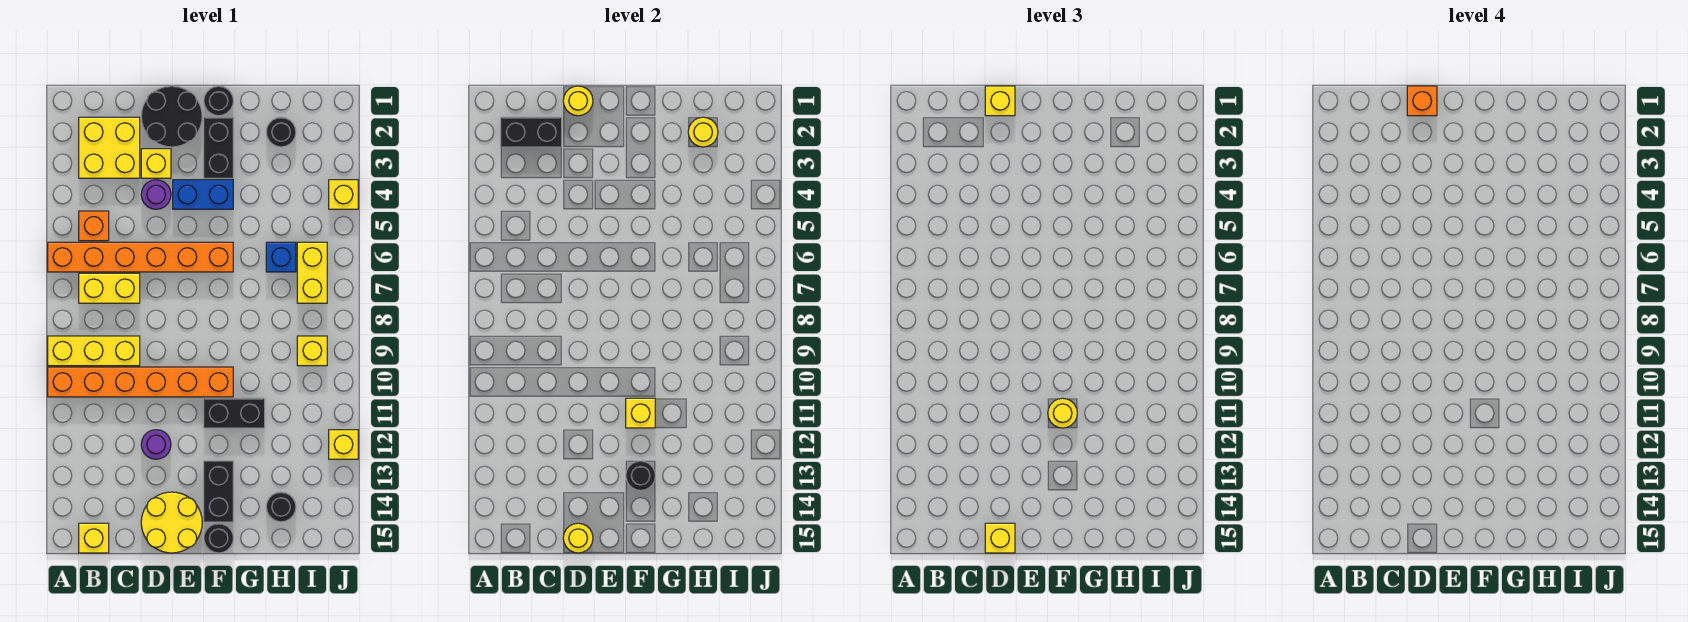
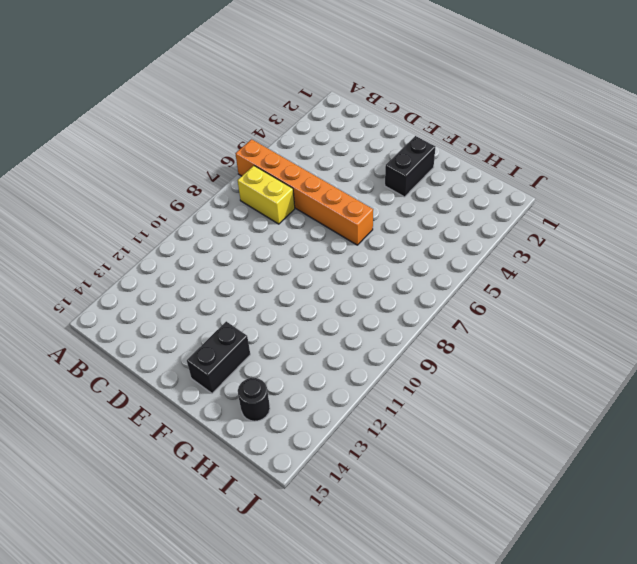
none -> yellow brick A9:C9 level 1
none -> orange brick A10:F10 level 1
none -> yellow brick B2:C3 level 1
none -> orange brick B5 level 1

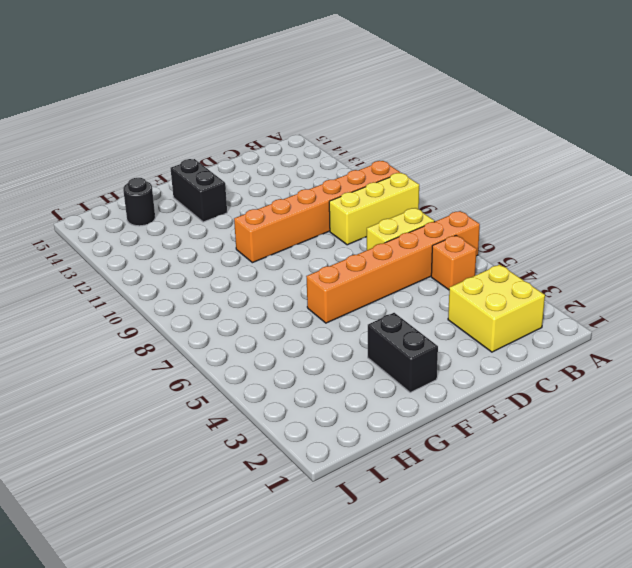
none -> yellow brick B15 level 1
none -> black round brick D1:E2 level 1
none -> yellow brick D3 level 1
none -> purple round brick D4 level 1

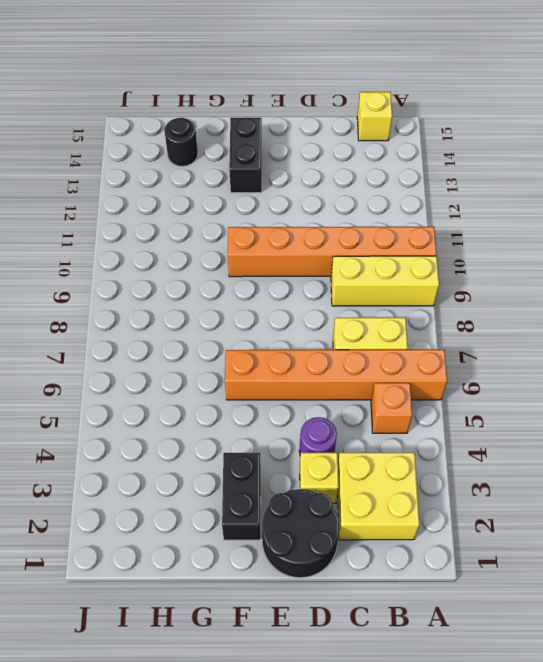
none -> purple round brick D12 level 1
none -> yellow round brick D14:E15 level 1
none -> blue brick E4:F4 level 1
none -> black round brick F1 level 1

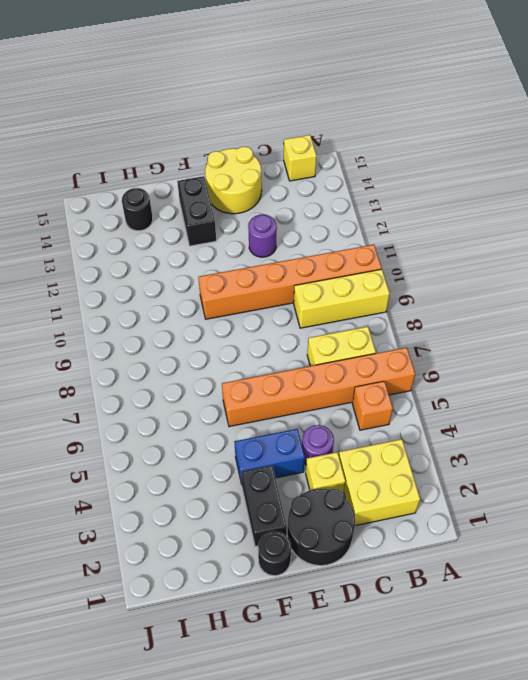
none -> black brick F11:G11 level 1
none -> black round brick F15 level 1
none -> black round brick H2 level 1
none -> blue brick H6 level 1

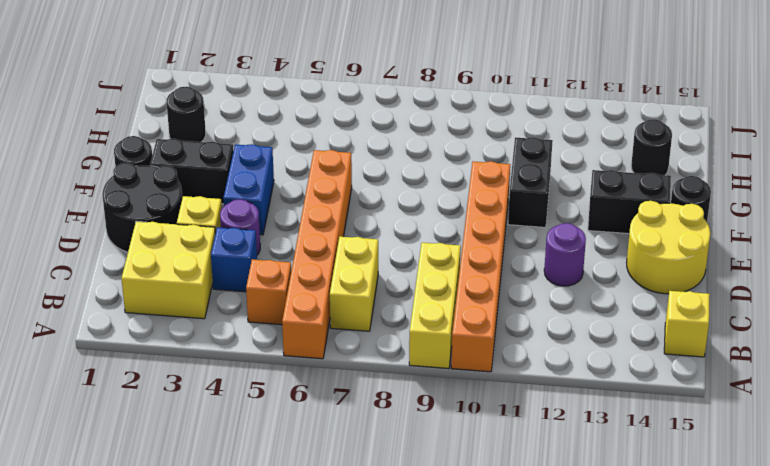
blue brick C4 level 1 -> blue brick H6 level 1
none -> yellow brick I6:I7 level 1
none -> yellow brick I9 level 1
none -> yellow brick J4 level 1
none -> yellow brick J12 level 1

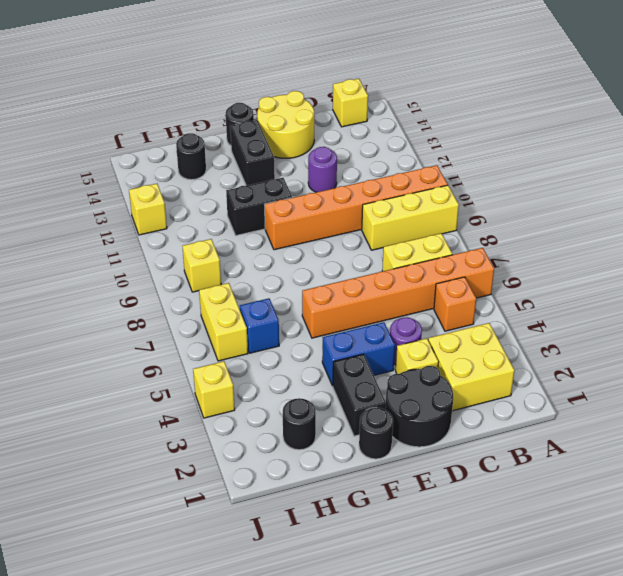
none -> black brick B2:C2 level 2
none -> yellow round brick D1 level 2
none -> yellow round brick D15 level 2
none -> yellow brick F11 level 2

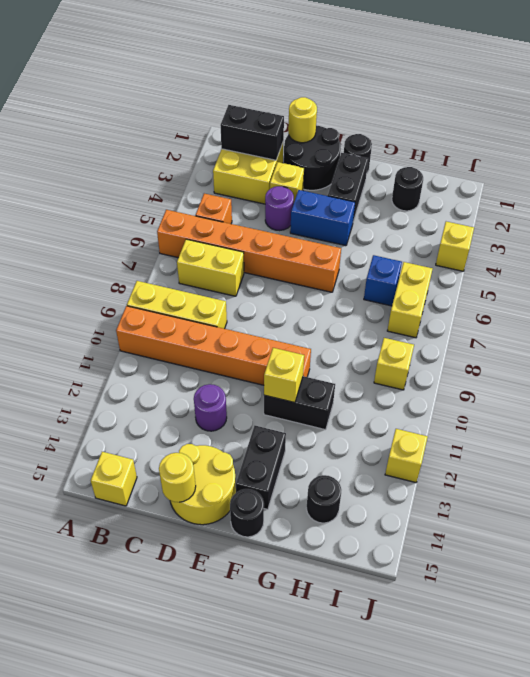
none -> black round brick F13 level 2
none -> yellow round brick H2 level 2
none -> yellow brick D1 level 3
none -> yellow brick D15 level 3

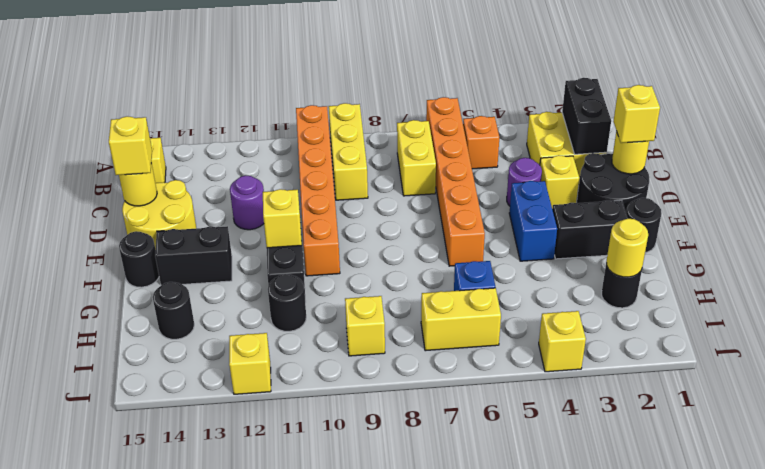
black round brick H11 level 1 -> black round brick F13 level 2
none -> yellow round brick F11 level 3
none -> orange brick D1 level 4

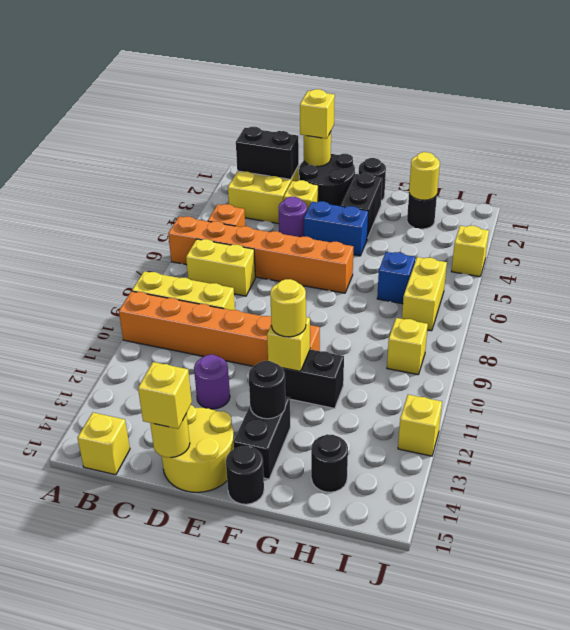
none -> orange brick D1 level 4

